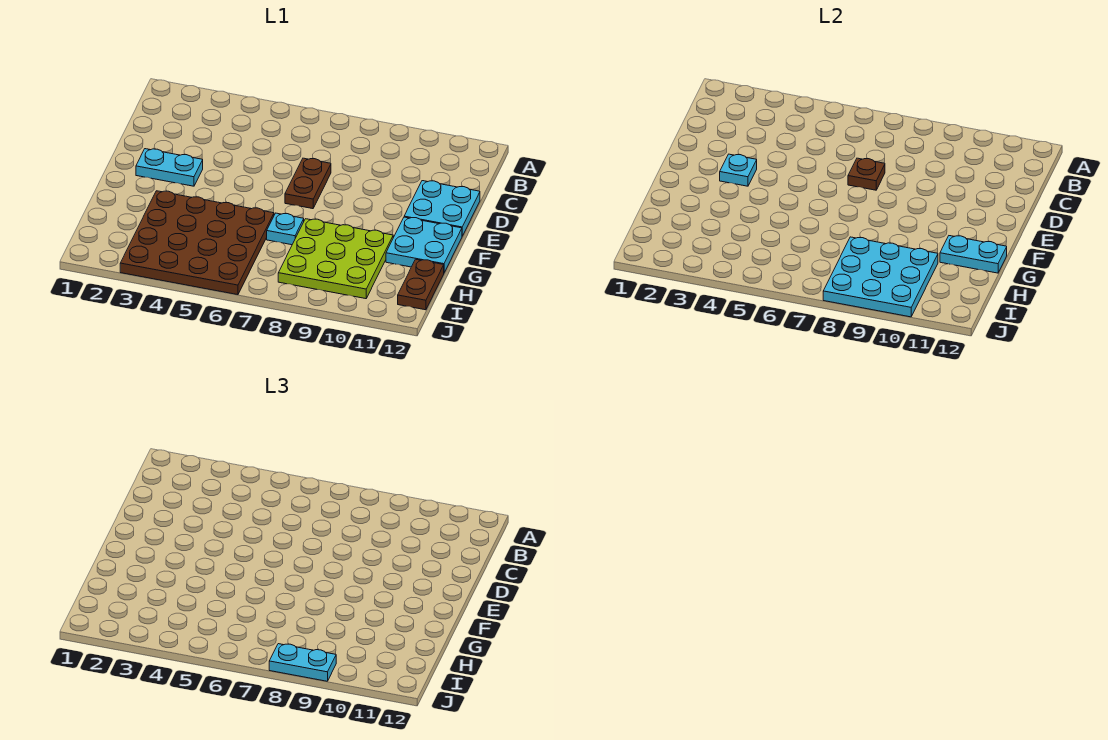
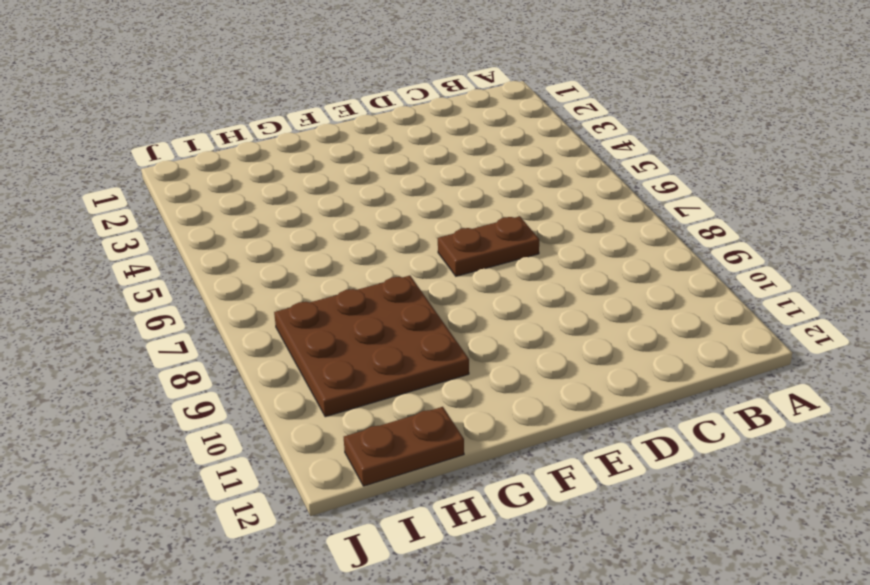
brown plate G8:I10 level 1 -> lime plate G8:I10 level 1
none -> cyan plate D11:E12 level 1
none -> cyan plate E2:E3 level 1
none -> cyan plate F11:G12 level 1

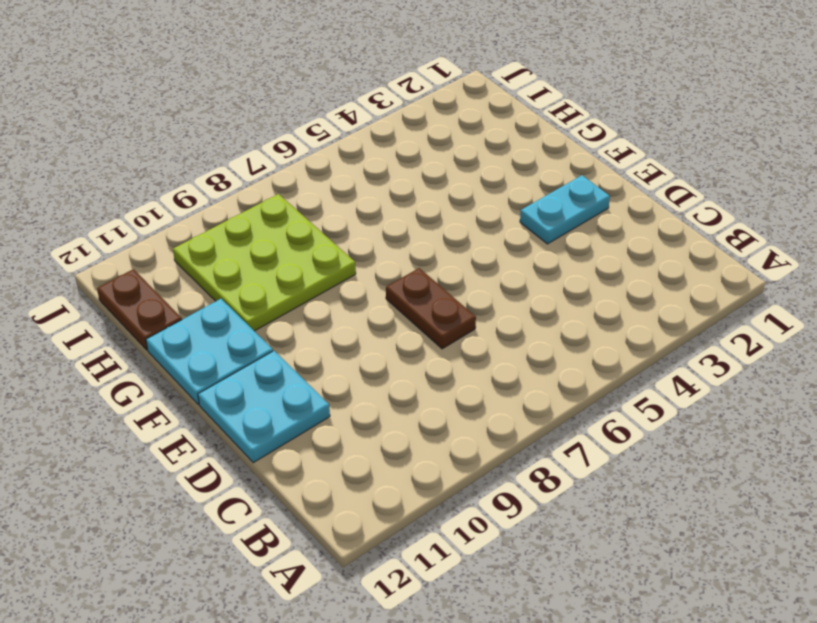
none -> brown plate G3:J6 level 1
none -> cyan plate G7 level 1
none -> brown plate D7 level 2

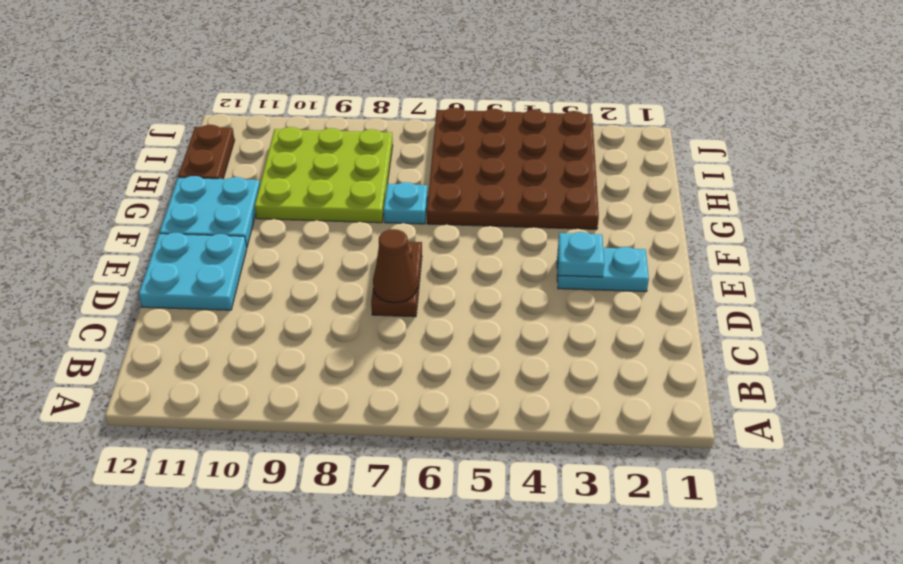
brown cone D7 level 2 -> brown plate D7 level 2
none -> cyan plate G11:G12 level 2
none -> cyan plate H8:J10 level 2
none -> cyan plate J8:J9 level 3

